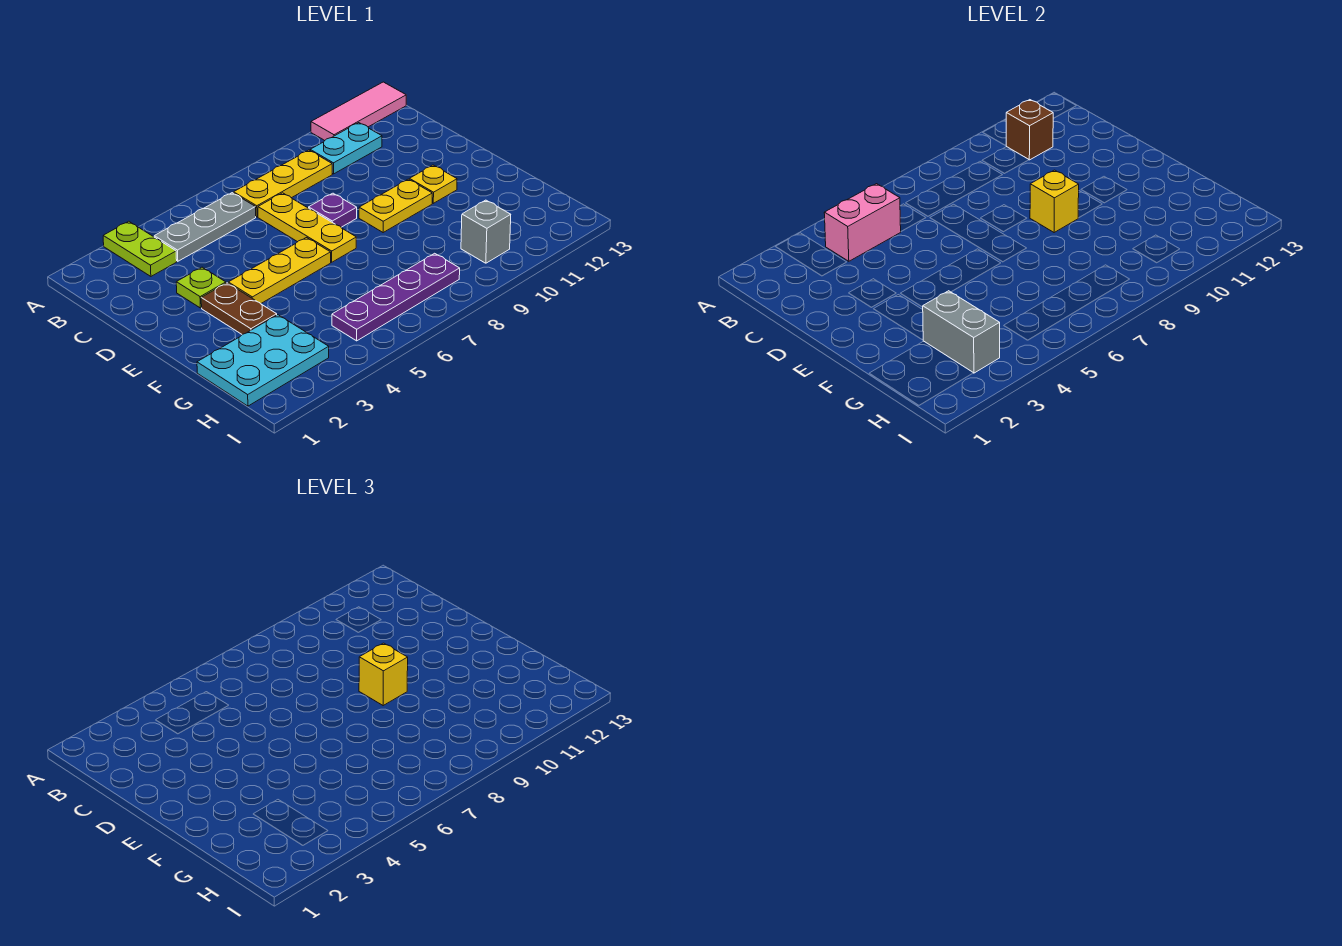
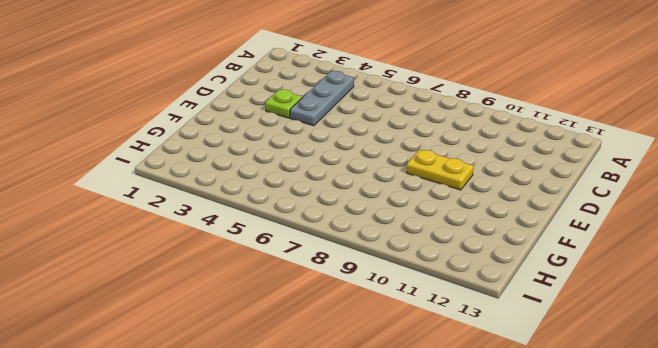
grey plate B4:D4 level 1 -> grey plate B4:B6 level 1
none -> lime plate A3:B3 level 1
none -> pink tile A11:A13 level 1
none -> yellow plate B7:B9 level 1

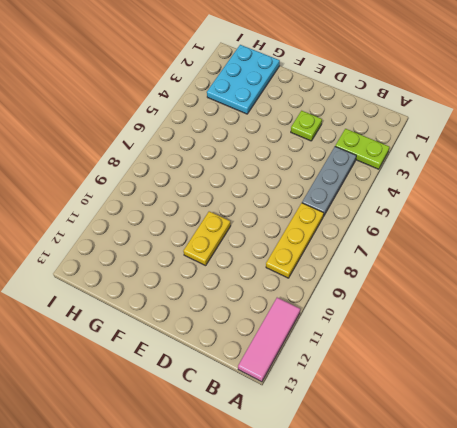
none -> cyan plate B10:B11 level 1
none -> yellow plate C7:E7 level 1
none -> purple plate D8 level 1

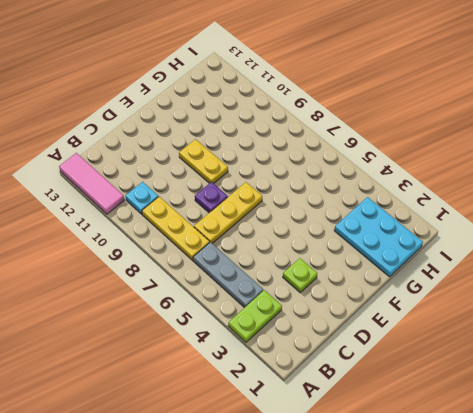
cyan plate B10 level 1 -> cyan plate B10:B11 level 1
none -> brown plate E3:F3 level 1
none -> yellow plate E4:E6 level 1
none -> yellow plate E11 level 1

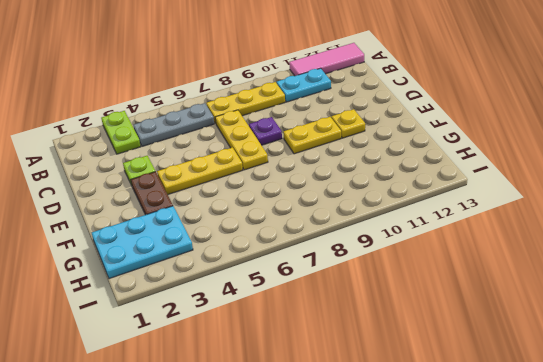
none -> purple plate H5:H8 level 1
none -> grey brick H10 level 1
none -> pink brick B4:B5 level 2

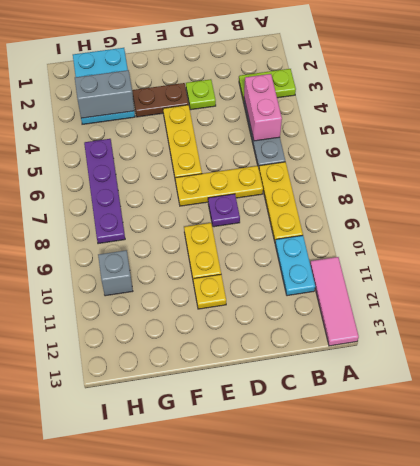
none -> brown brick B11 level 2
none -> yellow brick E9 level 2
none -> yellow brick E9 level 3

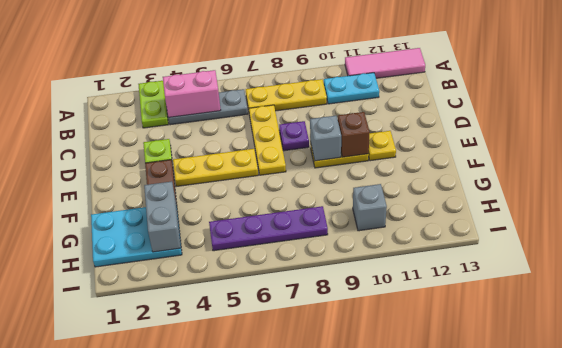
grey brick E9 level 2 -> yellow brick E9 level 2
brown brick E10 level 2 -> brown brick B11 level 2
none -> yellow brick E9 level 3

